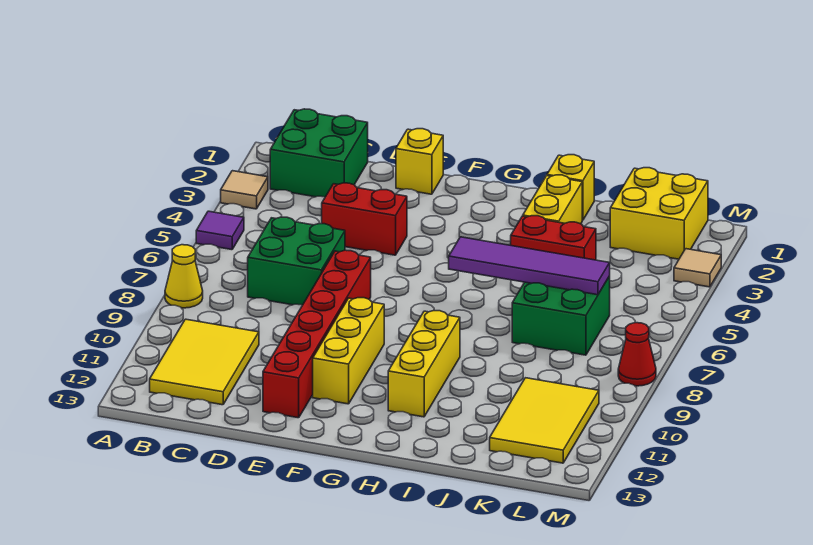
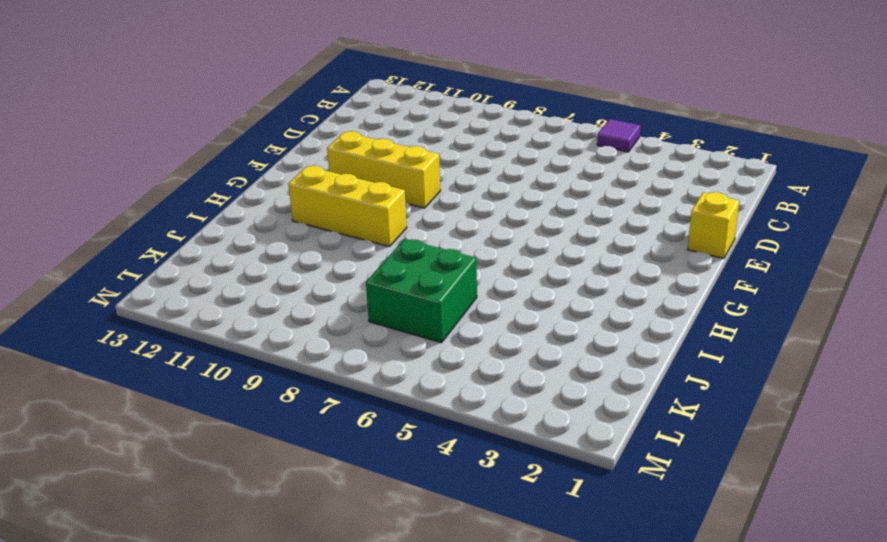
none -> tan tile A3 level 1
none -> yellow cone A8 level 1
none -> green brick B1:C2 level 1

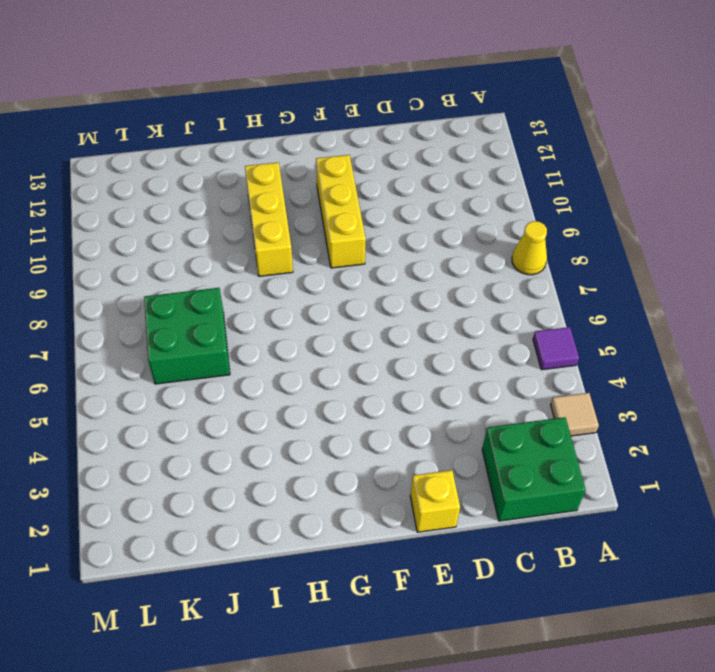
none -> yellow tile B10:C12 level 1
none -> green brick C6:D7 level 1
none -> red brick D4:E4 level 1

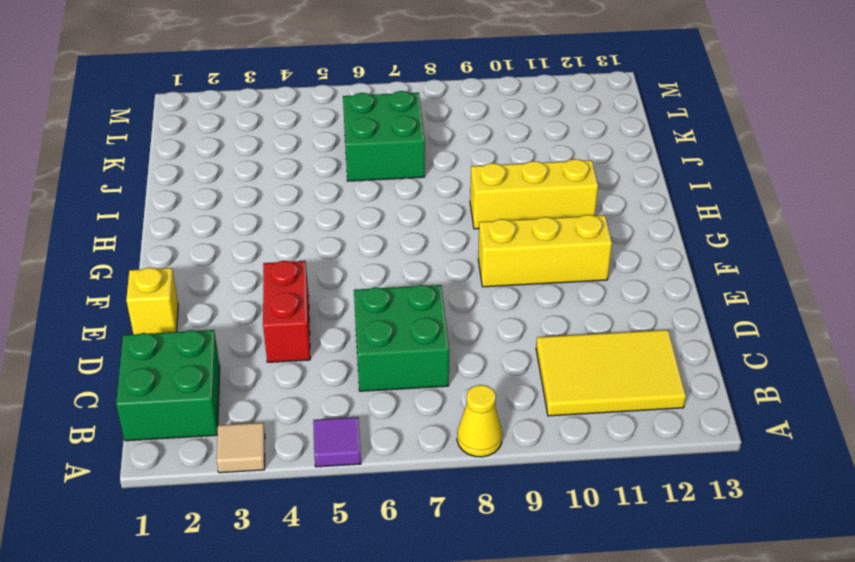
none -> red brick E7:E12 level 1
none -> yellow brick I1 level 1
none -> yellow brick I2:I3 level 1

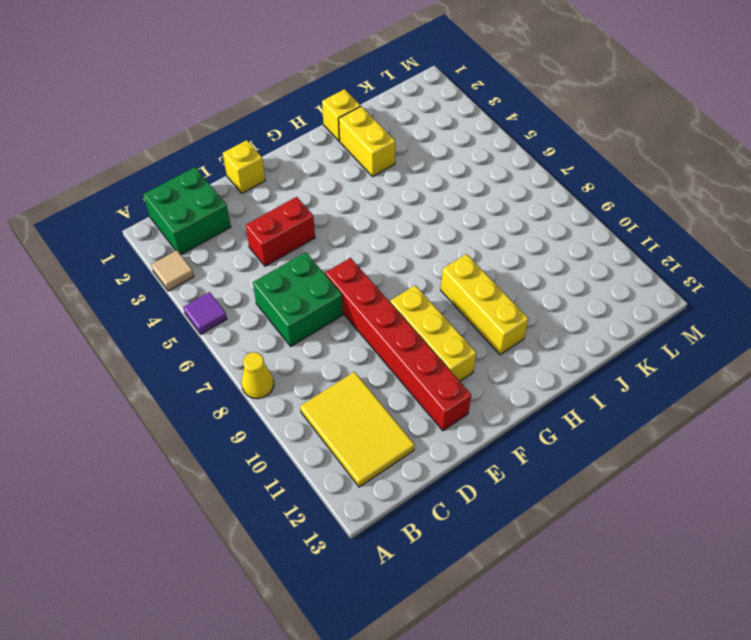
none -> red brick I4:J4 level 1
none -> green brick J6:K7 level 1
none -> yellow brick K1:L2 level 1

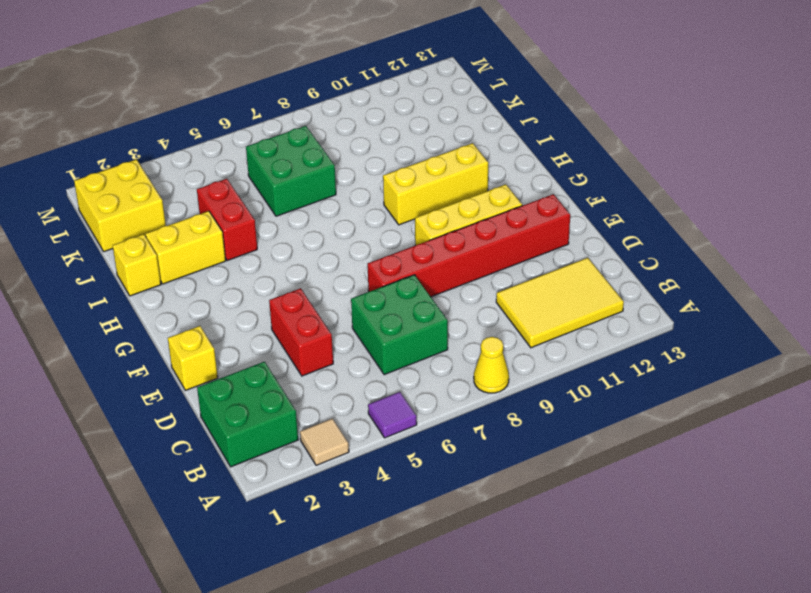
none -> yellow tile K10:L12 level 1
none -> tan tile M3 level 1
none -> red cone M8 level 1

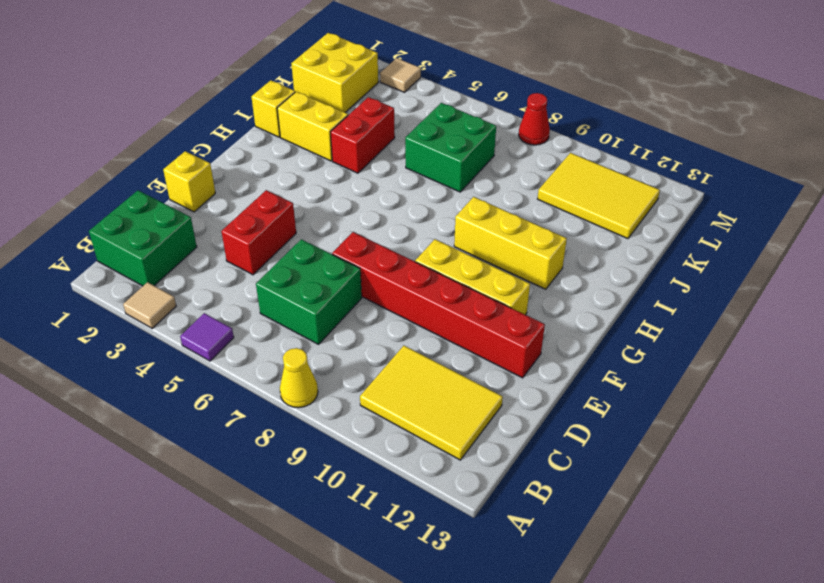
none -> purple tile H6:K6 level 2

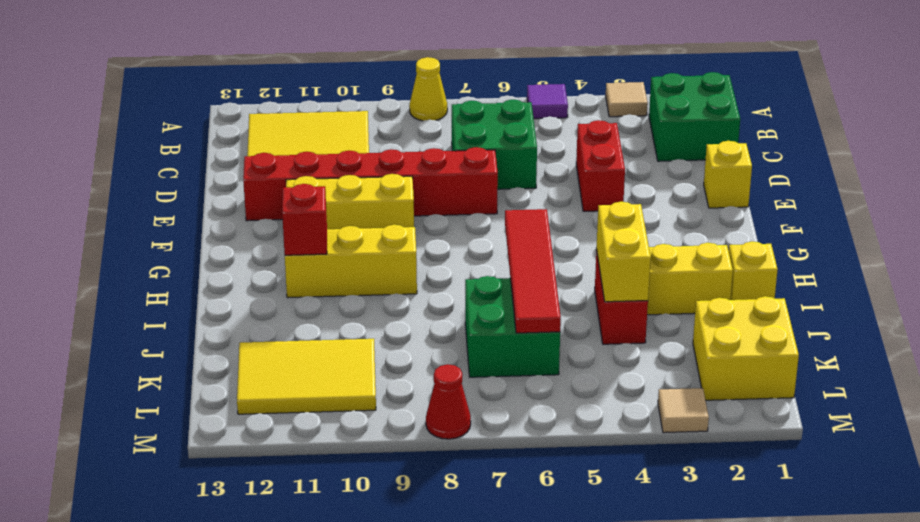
red tile H6:K6 level 2 -> purple tile H6:K6 level 2
red brick H11 level 2 -> none
yellow brick I4:J4 level 2 -> none

